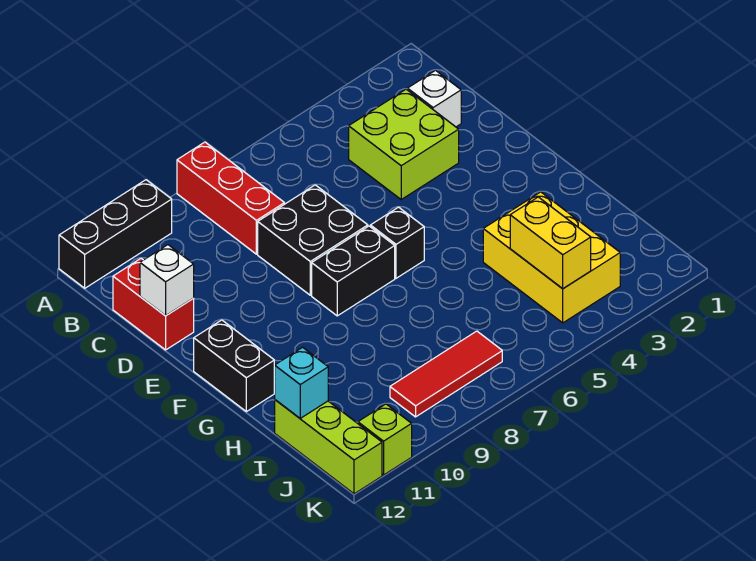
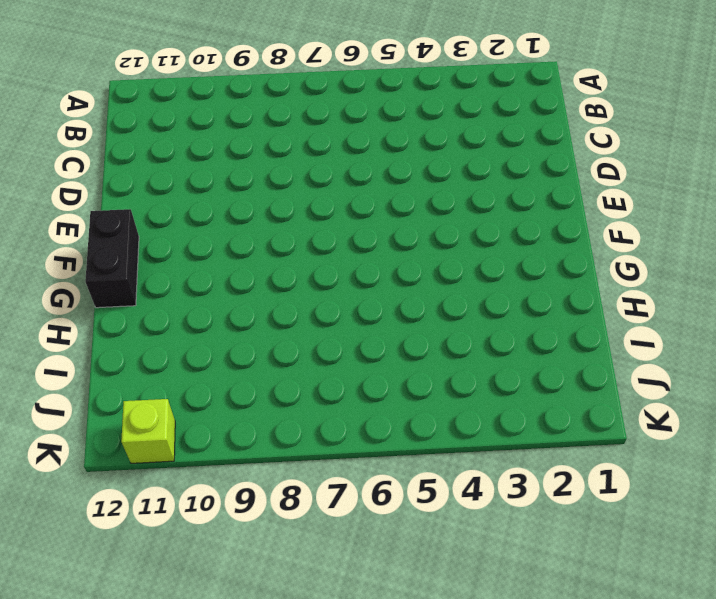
none -> red brick A8:C8 level 1
none -> black brick A10:A12 level 1
none -> white brick C2 level 1

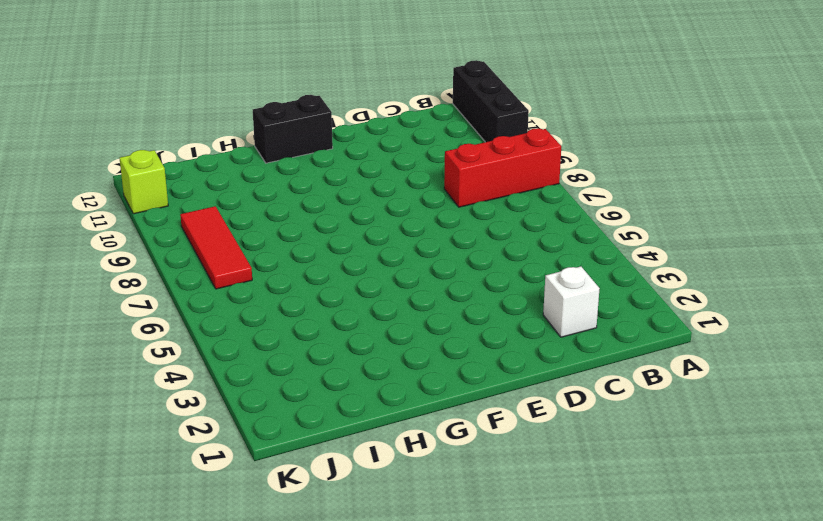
none -> lime brick C3:D4 level 1
none -> red brick C12:D12 level 1
none -> black brick D7:E8 level 1

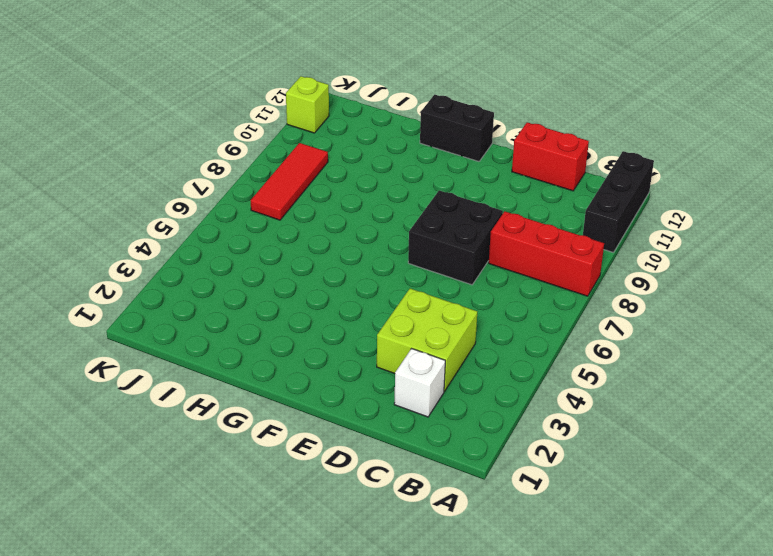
none -> black brick F6 level 1
none -> black brick F7:F8 level 1
none -> yellow brick H3:J4 level 1

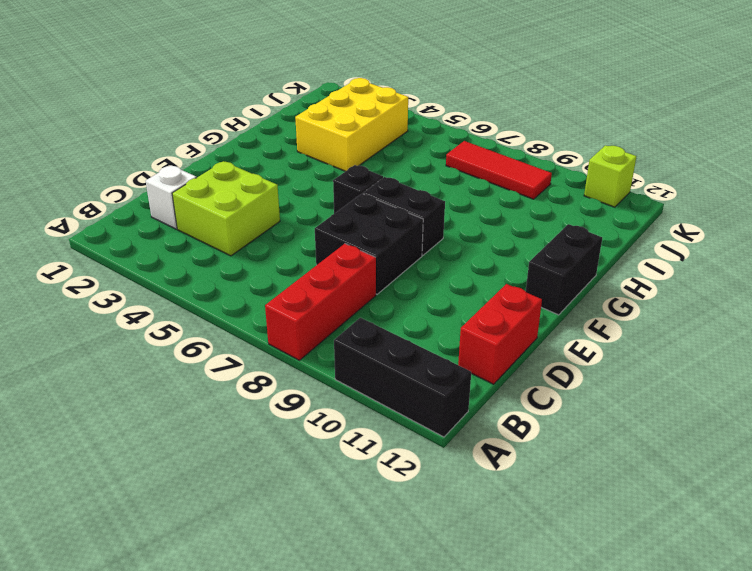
none -> lime brick I12:K12 level 1
none -> white brick D12 level 2
none -> yellow brick I4:J4 level 2

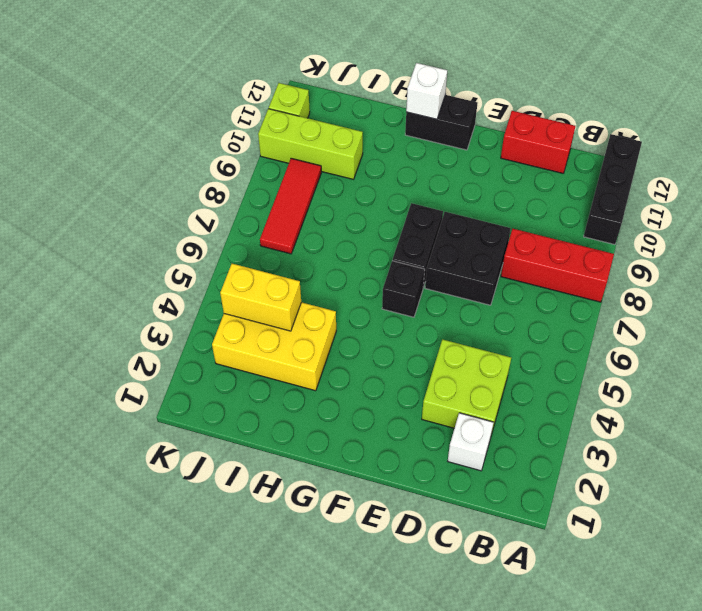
white brick G12 level 2 -> white brick D12 level 2
lime brick I10:K10 level 1 -> lime brick I12:K12 level 1
none -> cyan brick I12 level 2

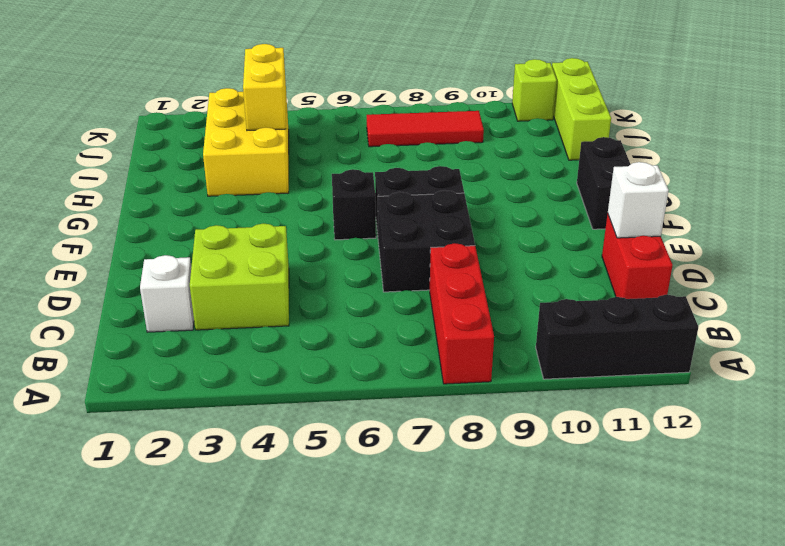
none -> cyan brick I12 level 2

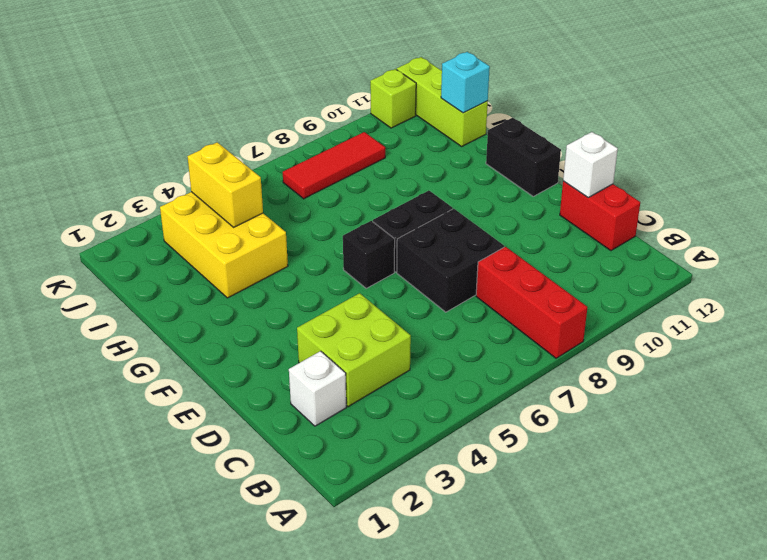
none -> black brick A10:A12 level 1

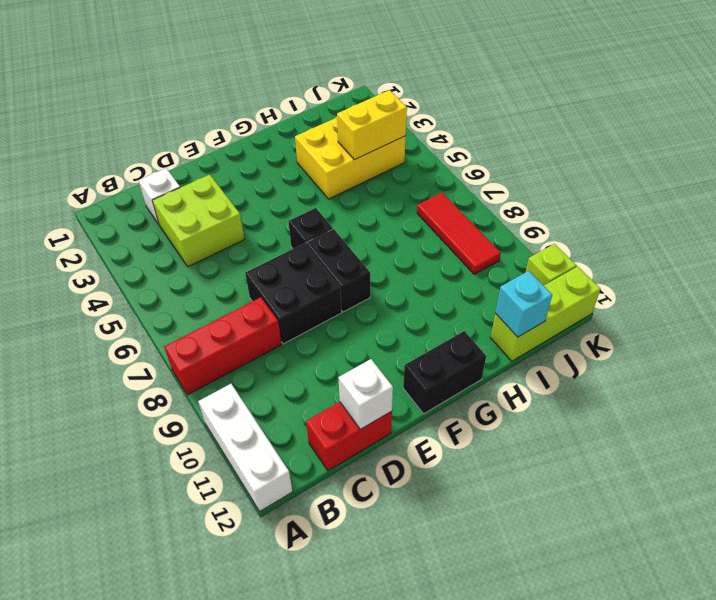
white brick A10:A12 level 1 -> black brick A10:A12 level 1

